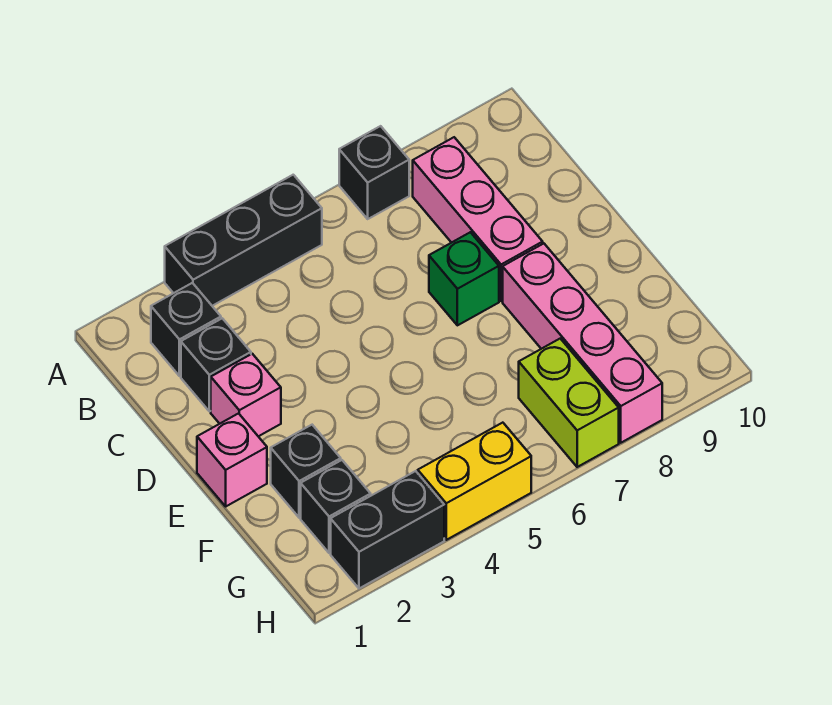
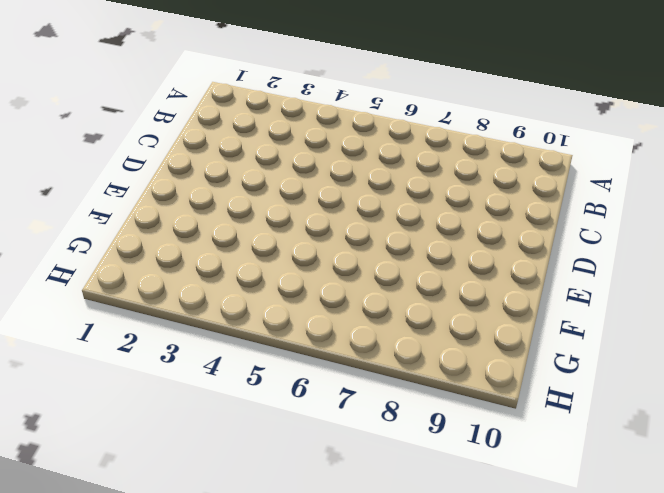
none -> black brick A3:A5 level 1
none -> black brick A7 level 1
none -> black brick B2 level 1

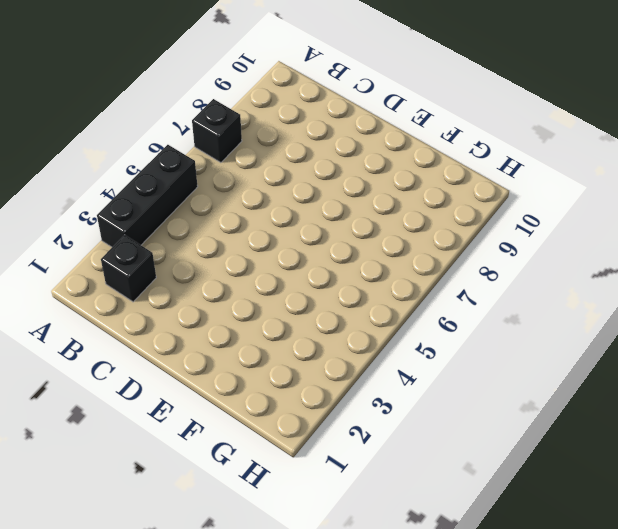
none -> pink brick B8:D8 level 1
none -> black brick C2 level 1
none -> pink brick D2 level 1

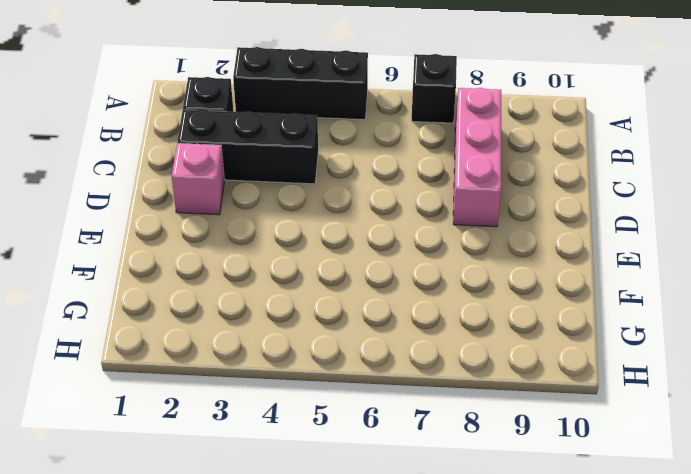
black brick C2:C4 level 1 -> black brick C2 level 1
none -> green brick D7 level 1
none -> pink brick E1 level 1
none -> pink brick E8:H8 level 1

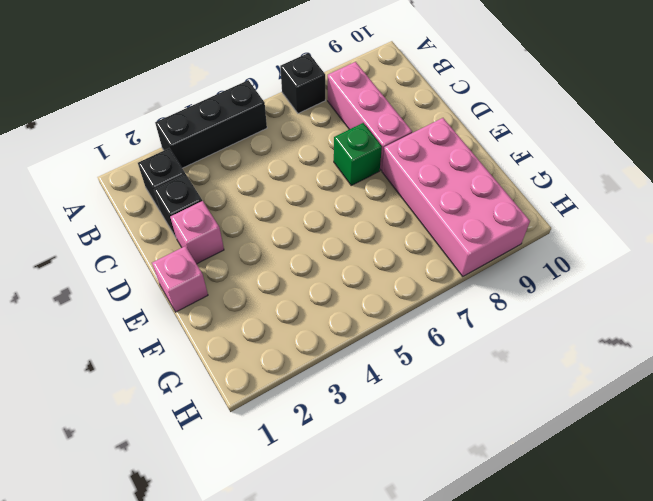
pink brick E8:H9 level 1 -> pink brick E8:H8 level 1
none -> black brick F2 level 1
none -> black brick G2 level 1
none -> lime brick G7:H7 level 1

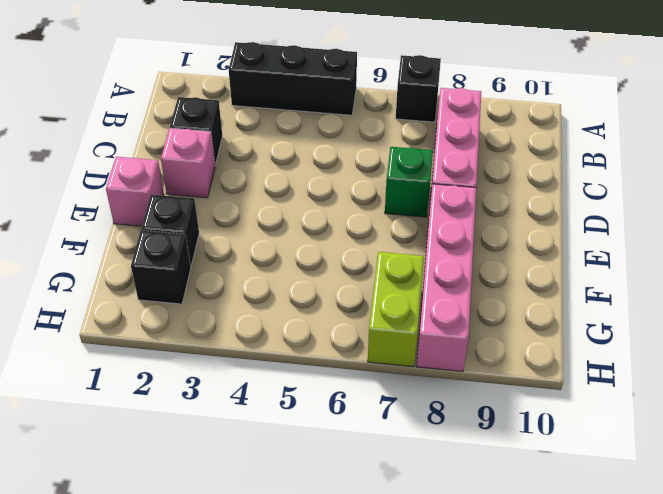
none -> black brick B2 level 1
none -> black brick H2:H3 level 1
none -> yellow brick H4:H5 level 1

